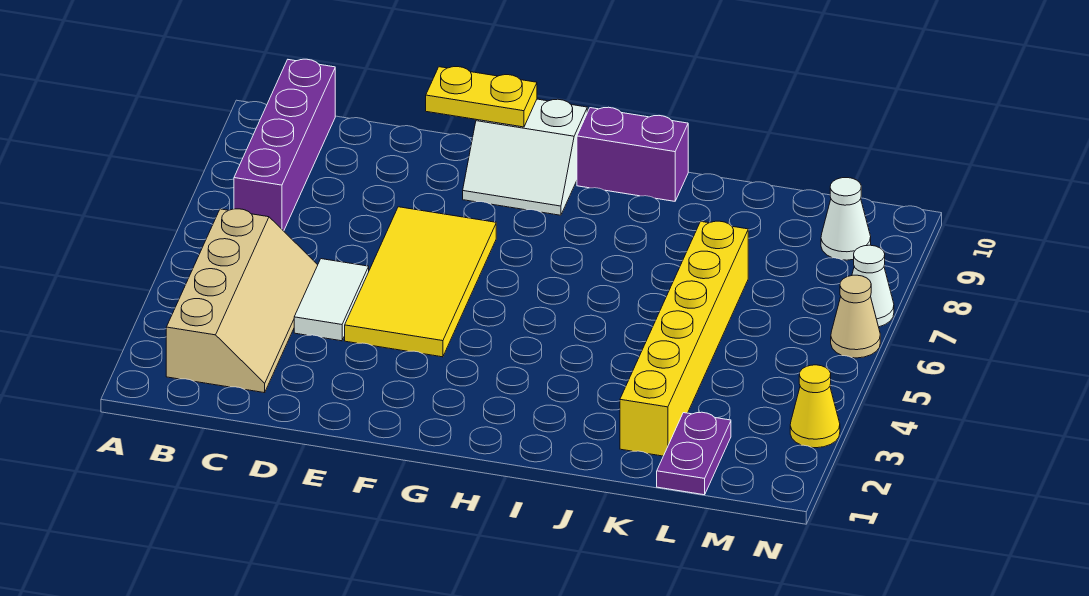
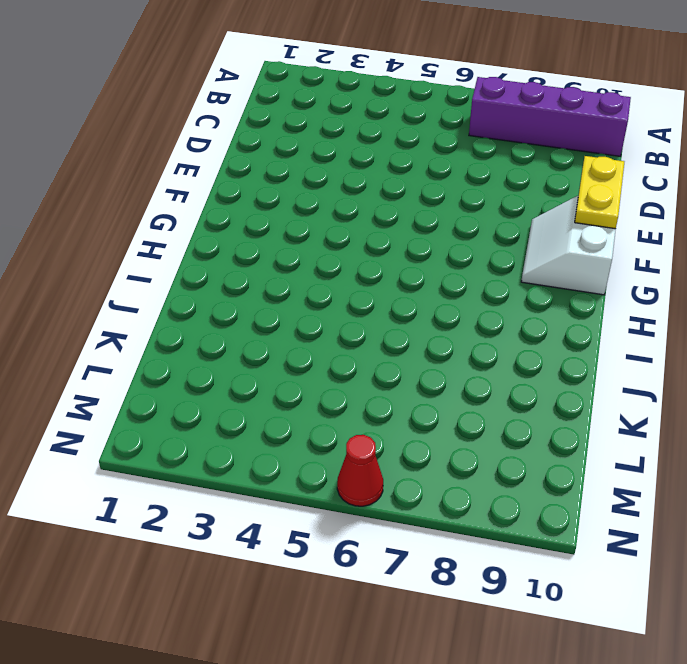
red cone N6 level 1 -> tan cone N6 level 1
none -> tan slope B2:C5 level 1 top B
none -> white tile D4:D5 level 1
none -> yellow tile E4:F7 level 1

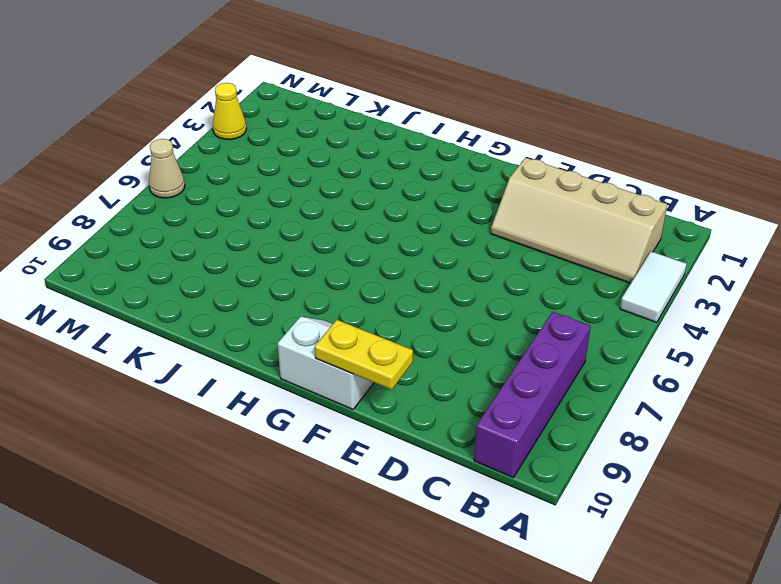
white tile A3:A4 level 1 -> white tile D4:D5 level 1
tan slope B2:E3 level 1 top 2 -> tan slope B2:C5 level 1 top B
none -> yellow tile E4:F7 level 1
none -> purple brick H10:I10 level 1
none -> yellow brick K2:K7 level 1

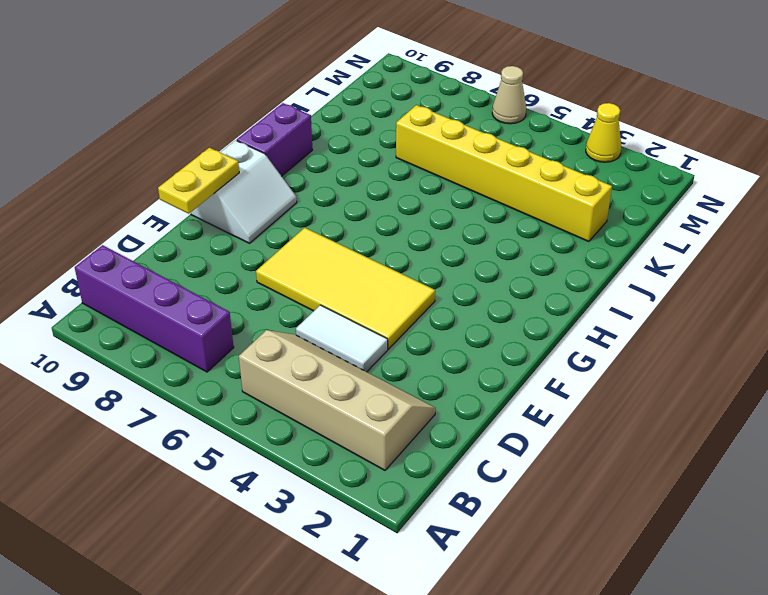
none -> purple plate L1:L2 level 1
none -> white cone M9 level 1
none -> white cone N7 level 1

